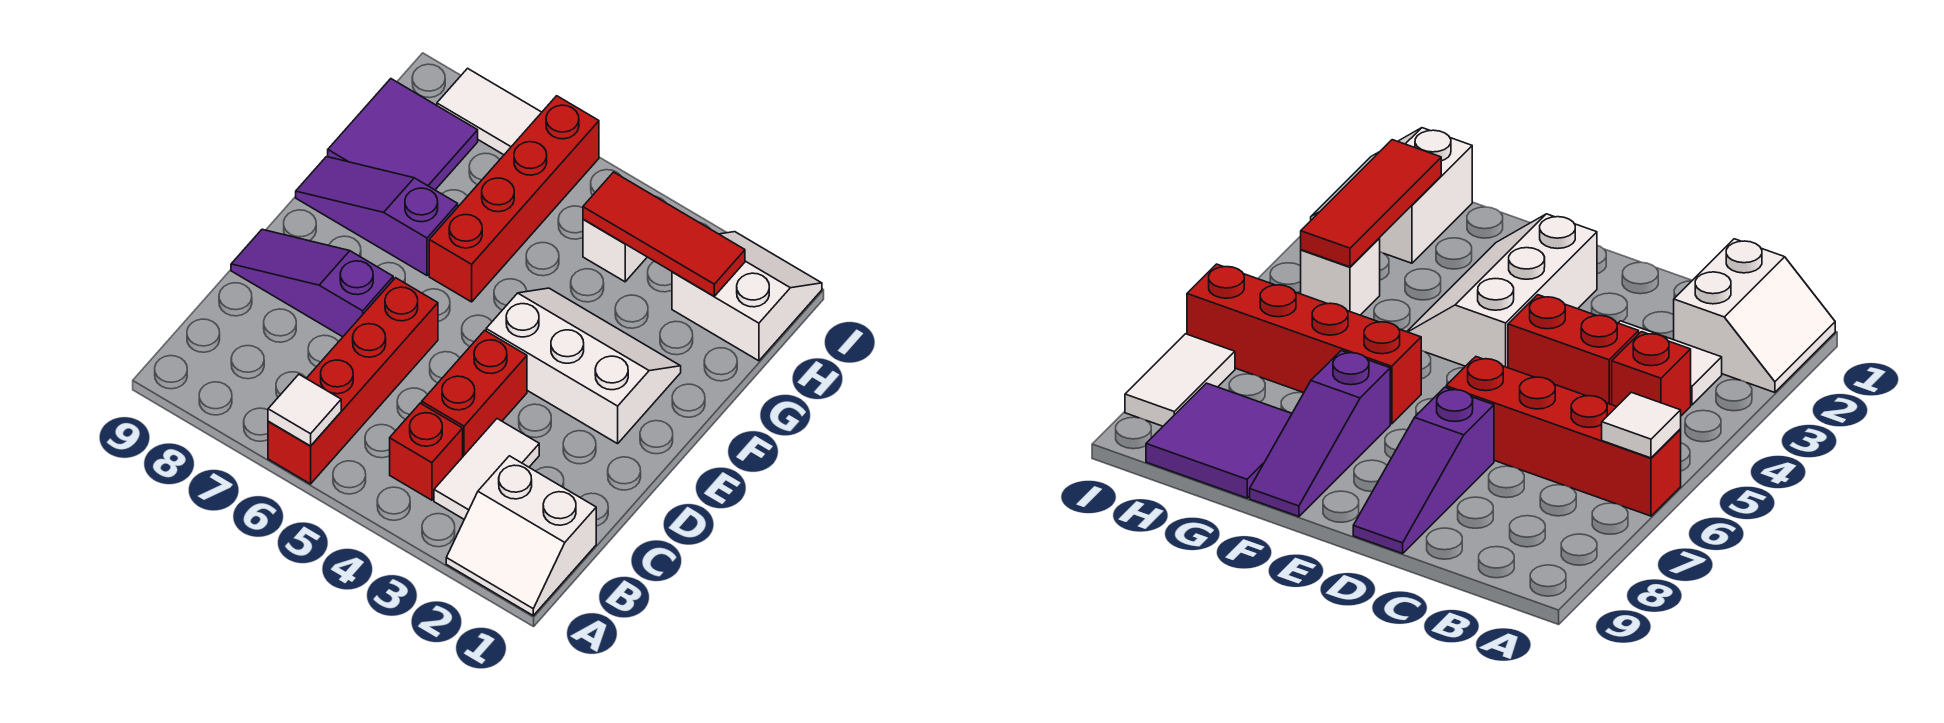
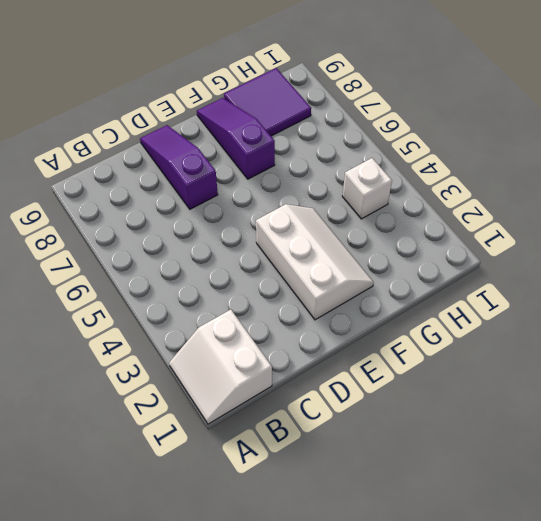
none -> red brick A6:D6 level 1
none -> white tile B3:C3 level 1
none -> red brick B4 level 1

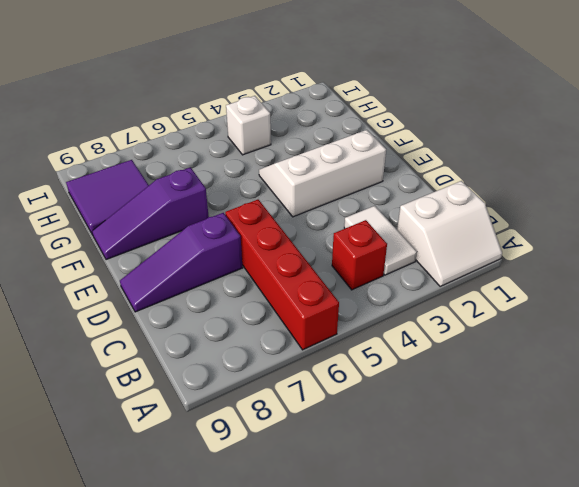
none -> red brick C4:D4 level 1
none -> red brick F6:I6 level 1
none -> white slope H1:I2 level 1 top H

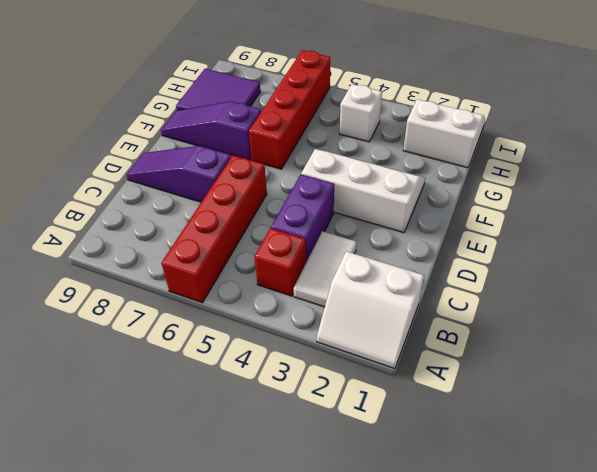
purple brick C4:D4 level 1 -> red brick C4:D4 level 1
none -> white tile I7:I8 level 1
none -> white tile A6 level 2
none -> red tile H2:H4 level 2

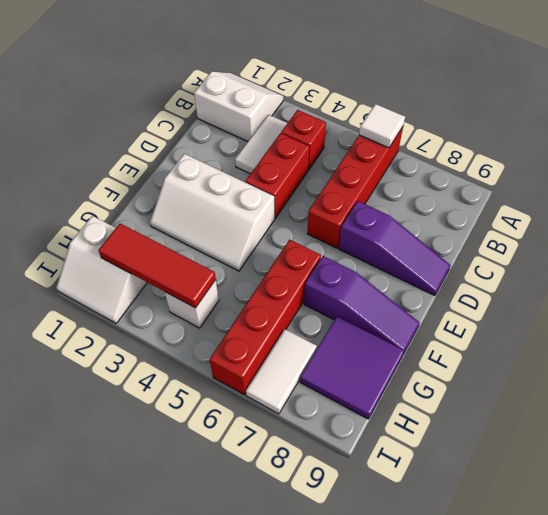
white tile H7:I7 level 1 -> white tile I7:I8 level 1

